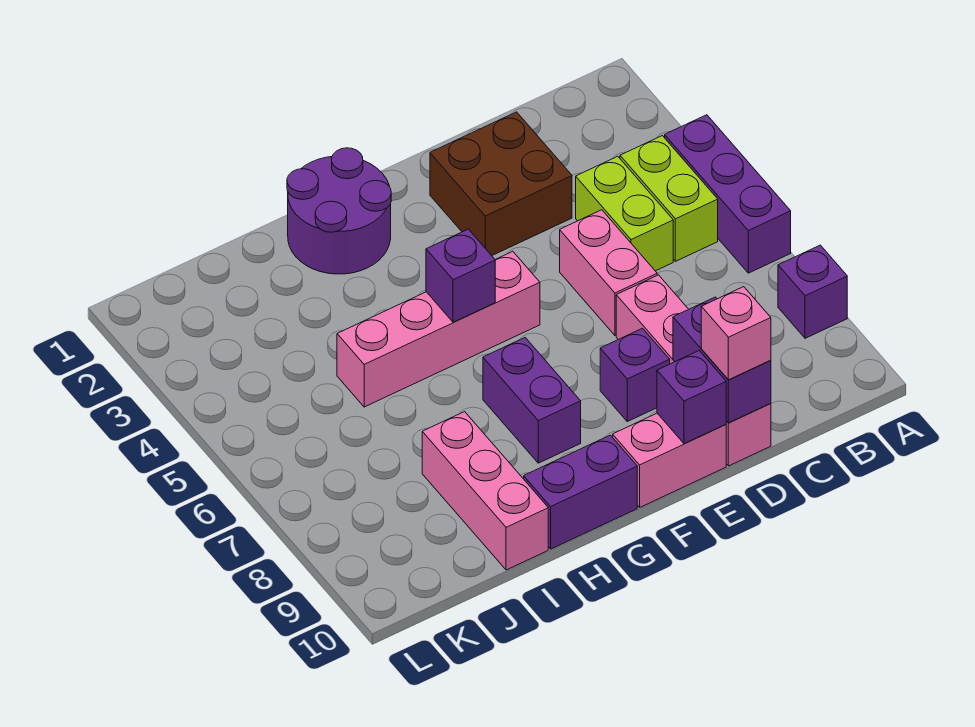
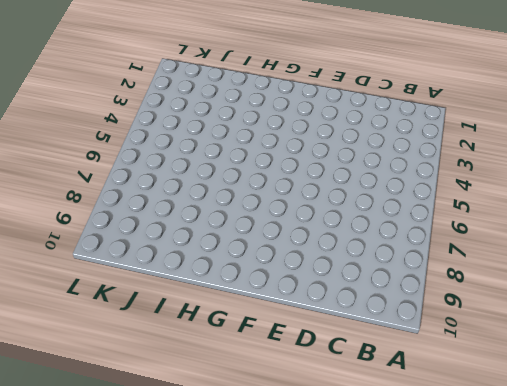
none -> purple brick A4:A6 level 1
none -> purple brick A8 level 1
none -> lime brick B4:B5 level 1

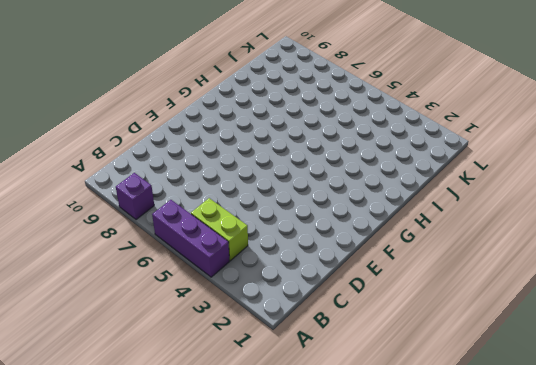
none -> lime brick C4:C5 level 1
none -> brown brick D2:E3 level 1
none -> pink brick D5:D6 level 1

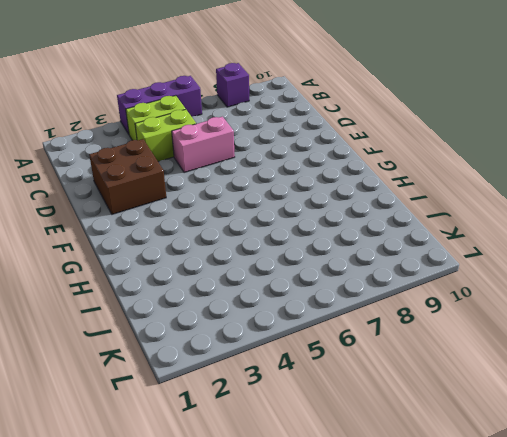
none -> pink brick D7:D10 level 1
none -> purple brick E8 level 1
none -> pink brick E10:F10 level 1

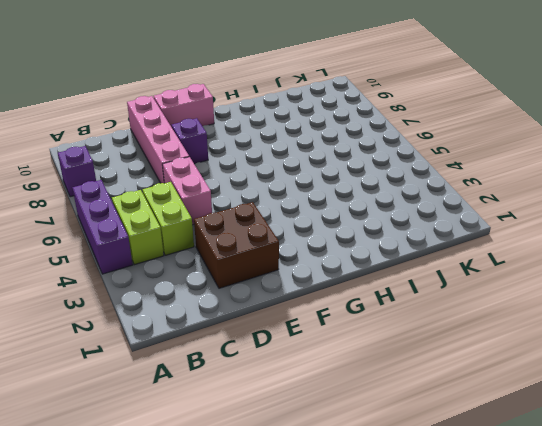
none -> pink brick F5:I5 level 1
none -> purple round brick G1:H2 level 1
none -> purple brick G7:G8 level 1

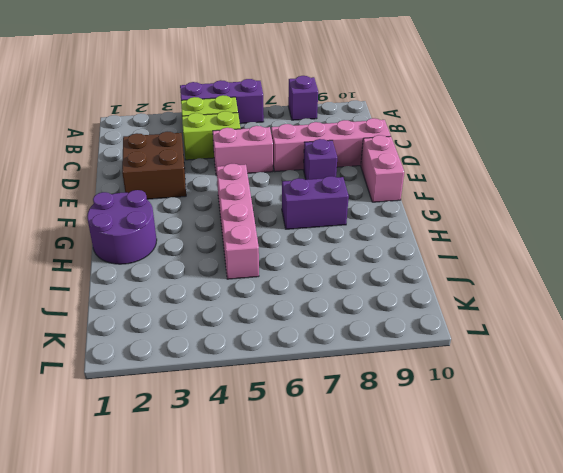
none -> purple brick G10:H10 level 1
none -> pink brick I8:I10 level 1
none -> purple brick D9:D10 level 2

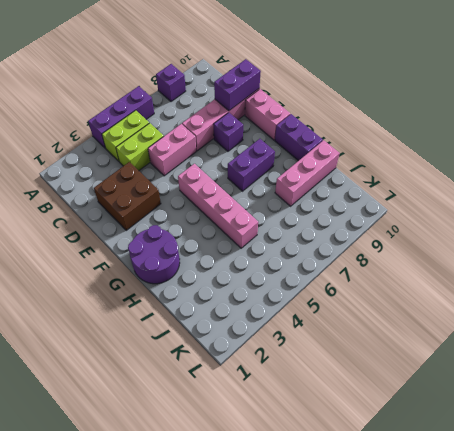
none -> purple brick E10 level 2
none -> purple brick G5 level 2
none -> pink brick D10 level 3

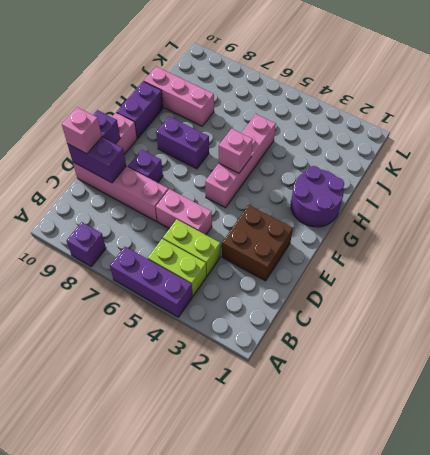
pink brick G5 level 2 -> purple brick G5 level 2

